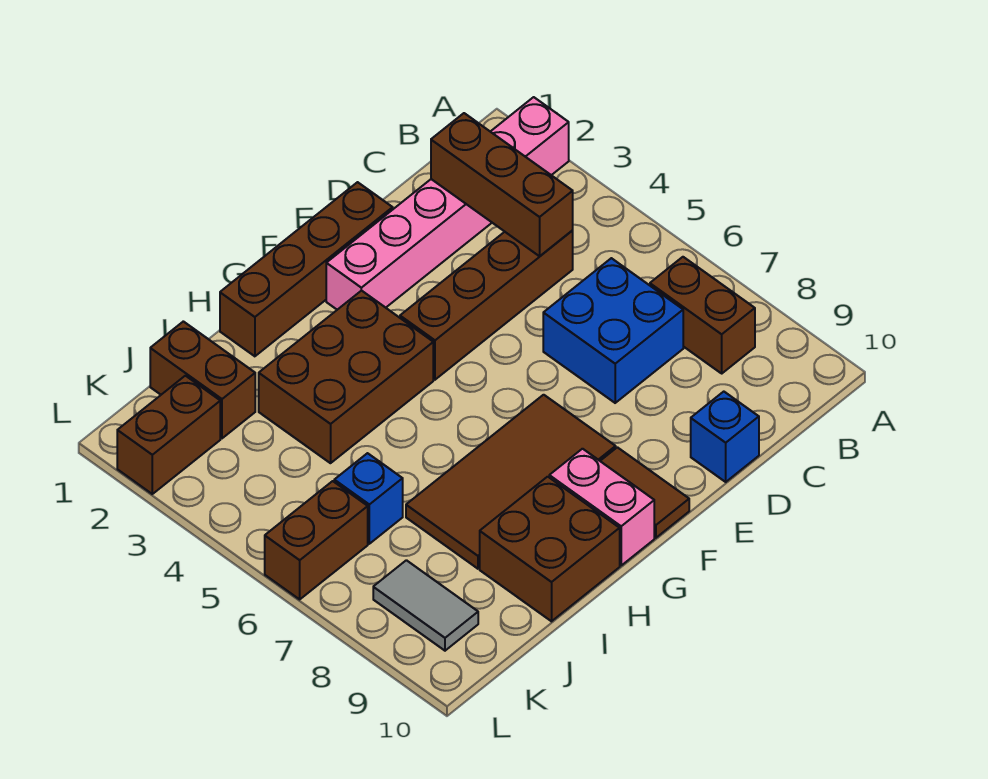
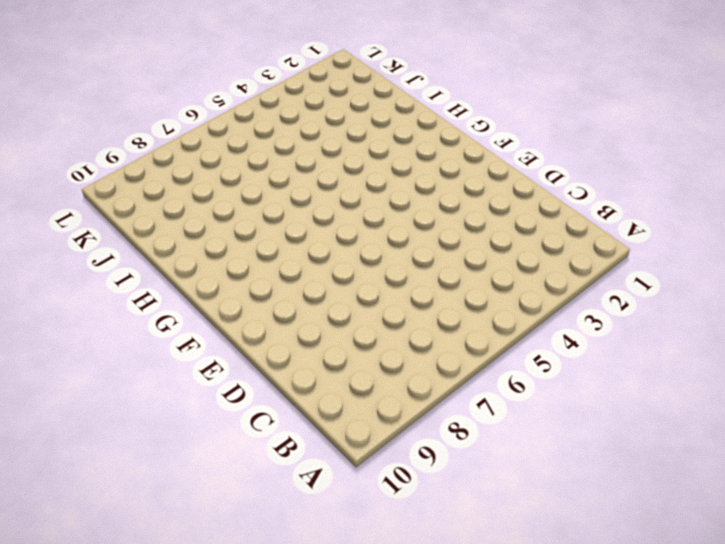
none -> pink brick A2:F2 level 1
none -> brown brick B7:B8 level 1
none -> brown brick C4:F4 level 1

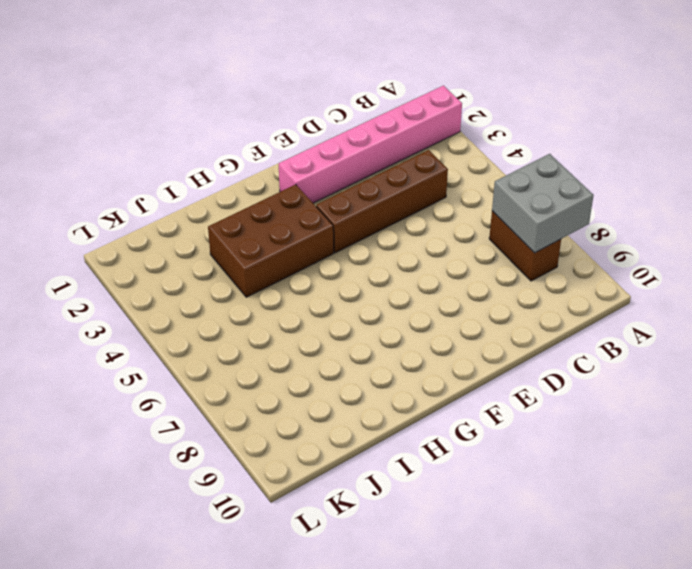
grey brick A7:B8 level 2 -> none
none -> blue brick C6:D7 level 1
none -> blue brick D10 level 1
none -> brown brick E1:H1 level 1

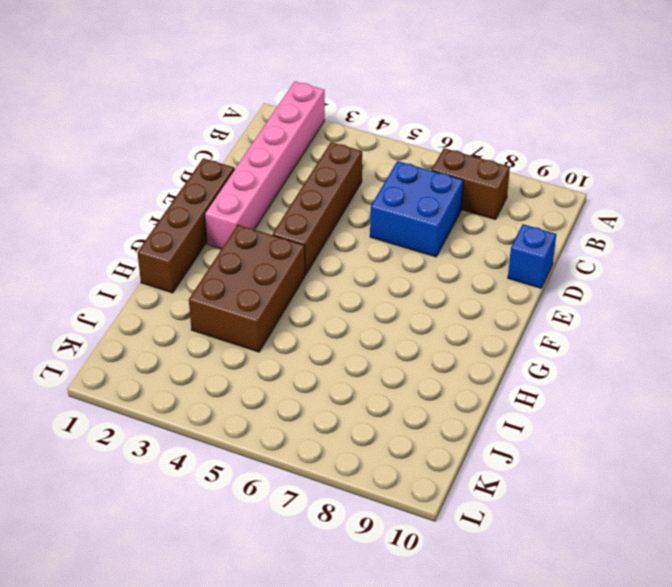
none -> brown tile F7:I8 level 1
none -> brown tile F9:F10 level 1
none -> pink brick G9:G10 level 1

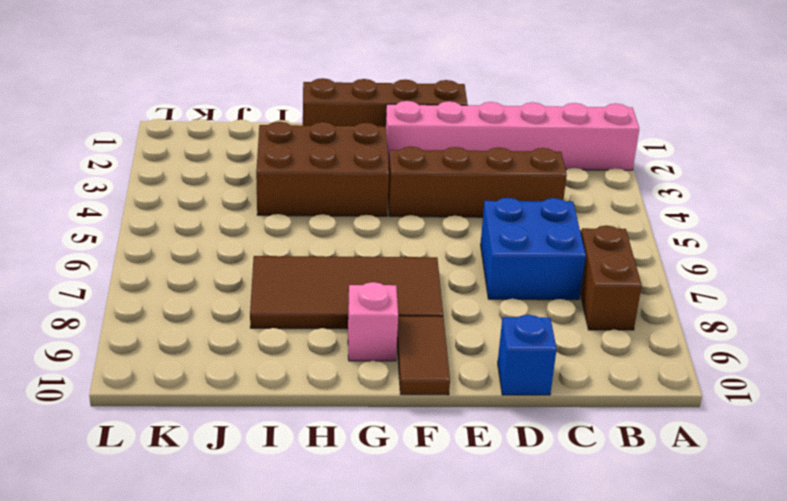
pink brick G9 level 1 -> pink brick G9:G10 level 1
none -> brown brick H9:I10 level 1
none -> brown brick J1:J2 level 1
none -> blue brick J6 level 1

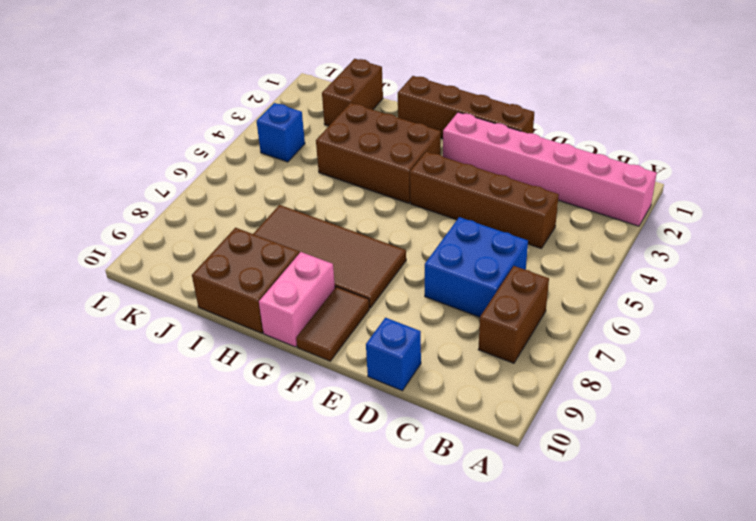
blue brick K4 level 1 -> blue brick J6 level 1
none -> brown brick K2:L2 level 1
none -> brown brick K6:L6 level 1
none -> grey tile K8:K9 level 1

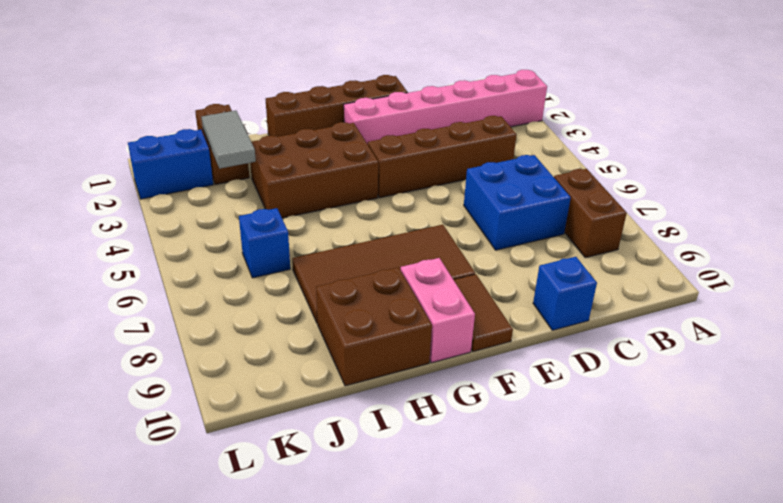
grey tile J2:J3 level 2 -> grey tile K8:K9 level 1
blue brick K2:L2 level 1 -> brown brick K2:L2 level 1
none -> brown brick K6:L6 level 1
none -> brown brick C2:C4 level 2

